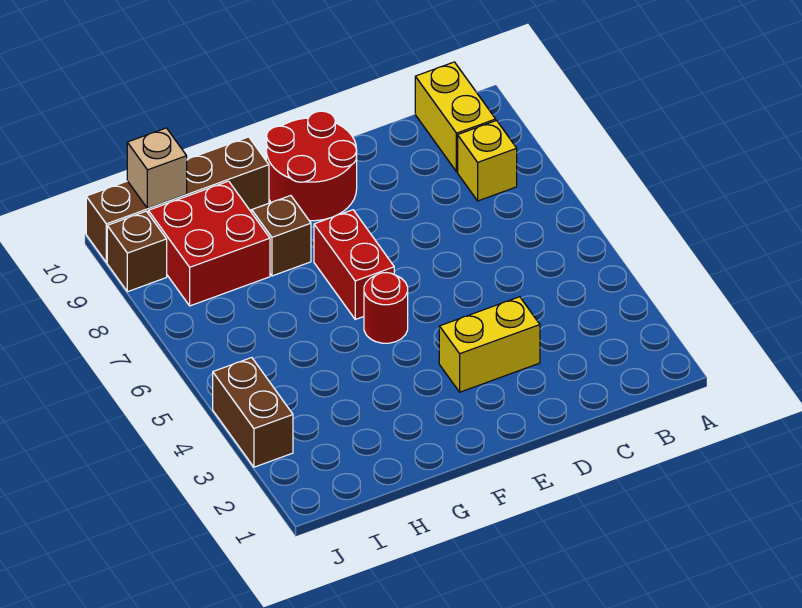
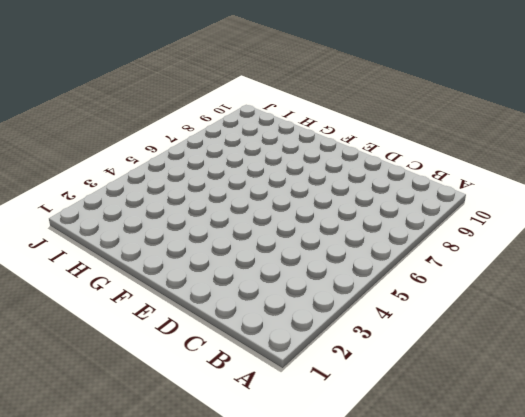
none -> yellow brick B8 level 1
none -> yellow brick B9:B10 level 1
none -> yellow brick D3:E3 level 1

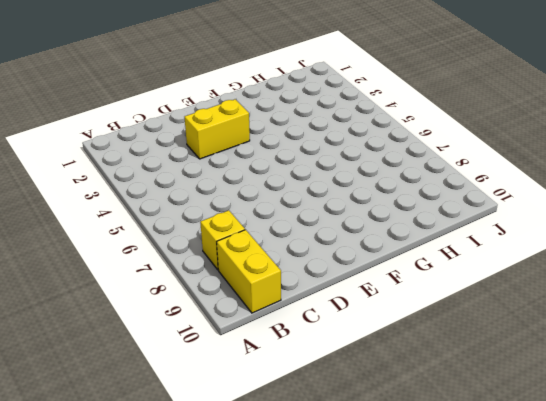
none -> red round brick E9:F10 level 1
none -> red round brick F5 level 1
none -> red brick F6:F7 level 1

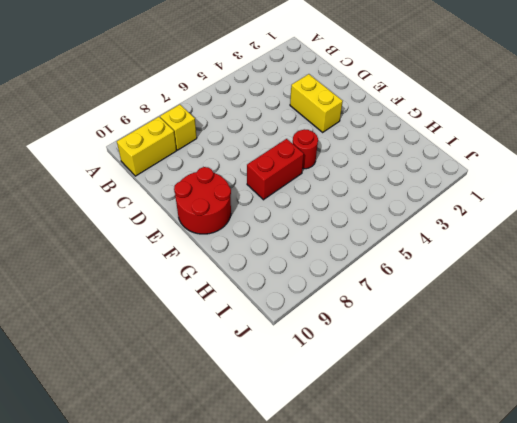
none -> brown brick G8 level 1
none -> brown brick G10:J10 level 1
none -> red brick H8:I9 level 1

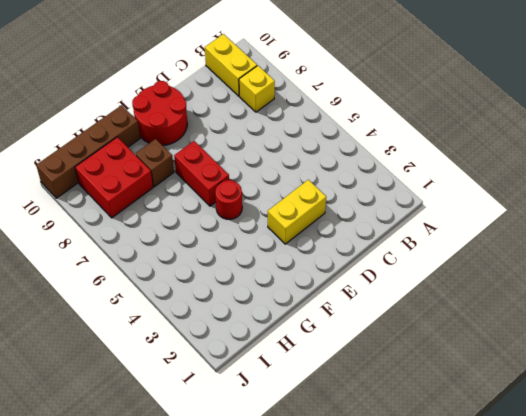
none -> brown brick J3:J4 level 1
none -> brown brick J9 level 1
none -> tan brick I10 level 2

